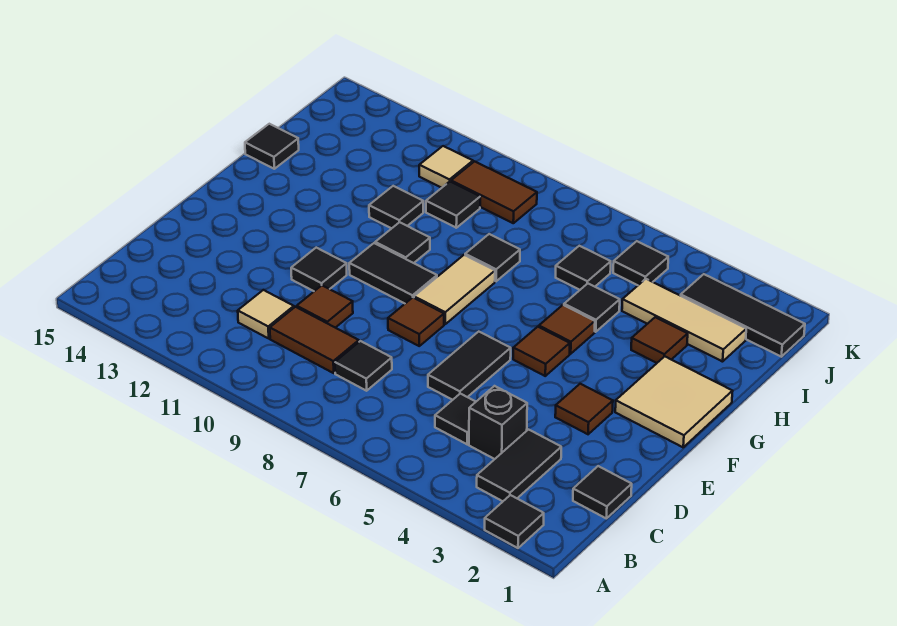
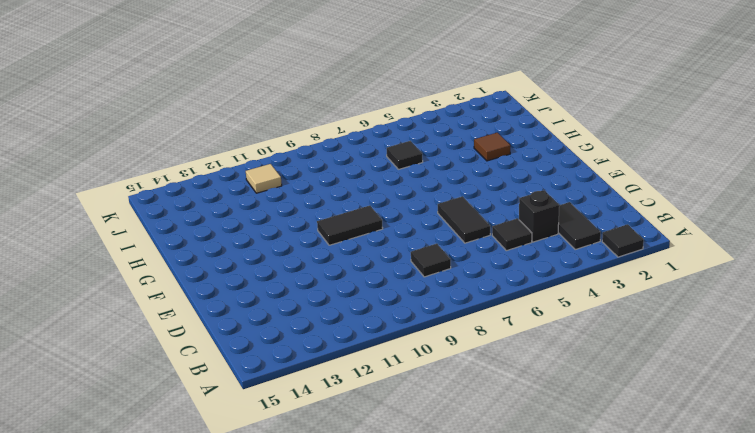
none -> black tile C1 level 1
none -> brown tile C9:C10 level 1
none -> tan tile C11 level 1
none -> brown tile D10 level 1

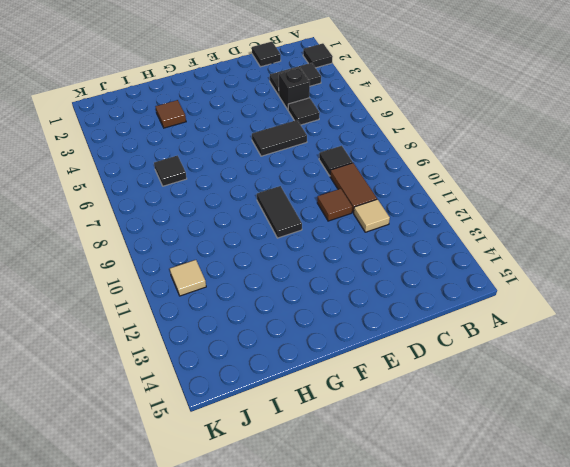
none -> brown tile E3 level 1
none -> brown tile E8 level 1
none -> black tile E11 level 1
none -> tan tile F1:G2 level 1

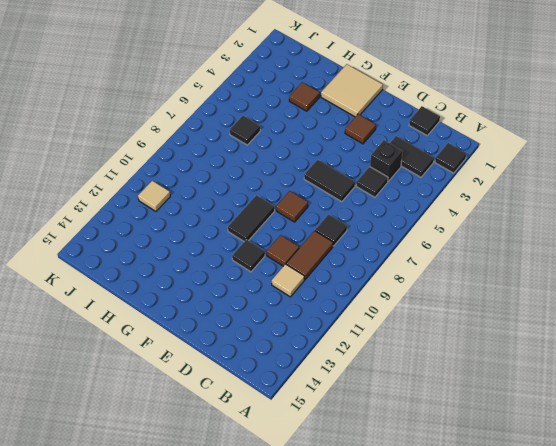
none -> brown tile F5 level 1
none -> tan tile F8:G8 level 1
none -> brown tile G5 level 1
none -> black tile G10 level 1

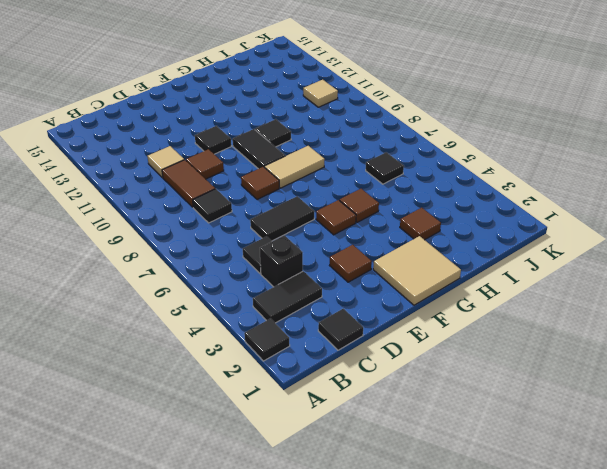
none -> black tile H5 level 1
none -> black tile H8 level 1
none -> black tile H11 level 1
none -> black tile H15 level 1

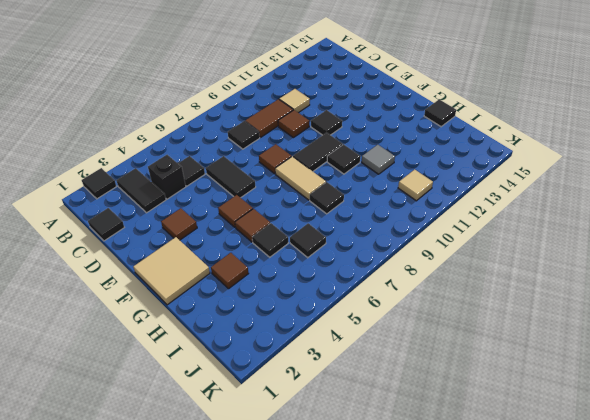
grey tile H11 level 1 -> black tile H11 level 1
none -> tan tile I2:I4 level 1
none -> black tile I10 level 1
none -> black tile J1:J3 level 1
none -> black tile J5 level 1

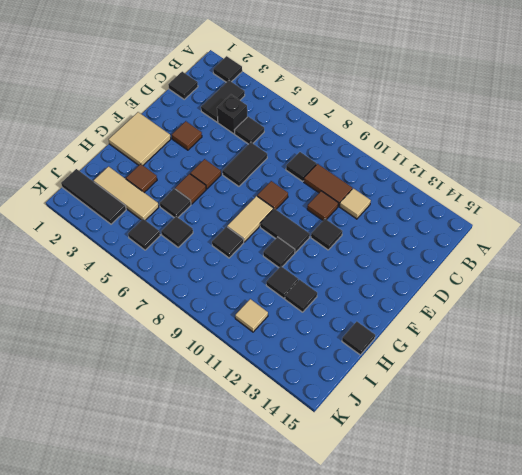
black tile H12 level 1 -> black tile I10 level 1
none -> brown tile J9:J10 level 1

